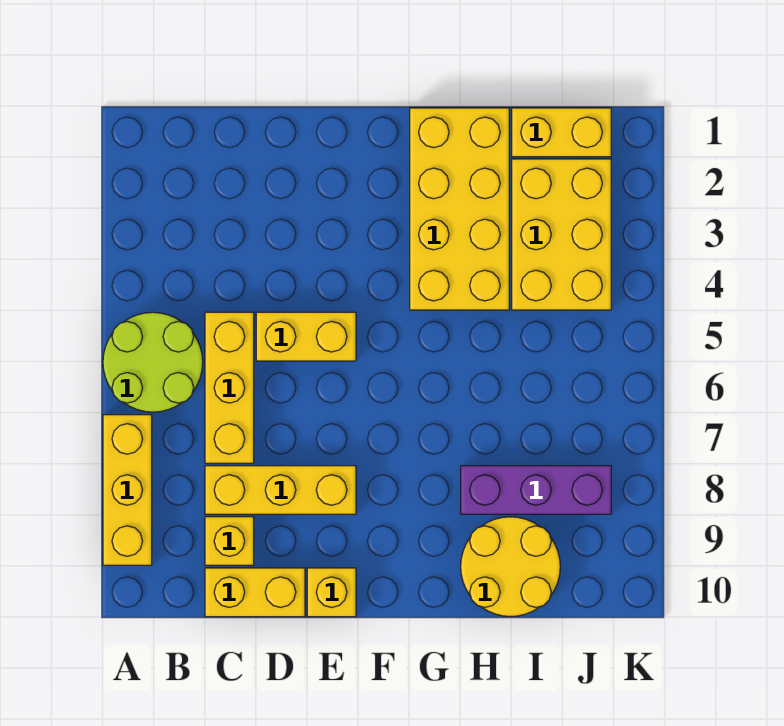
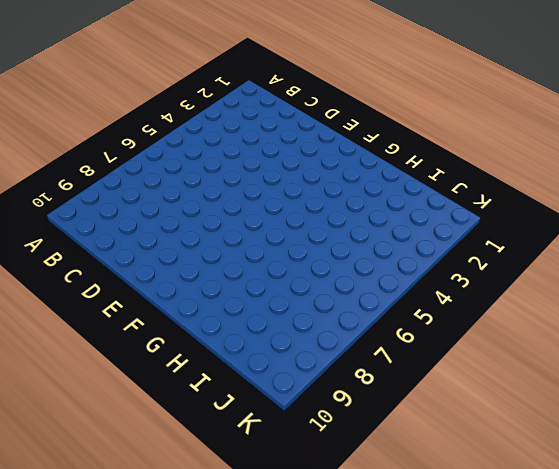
none -> lime round brick A5:B6 level 1
none -> yellow brick A7:A9 level 1
none -> yellow brick C5:C7 level 1

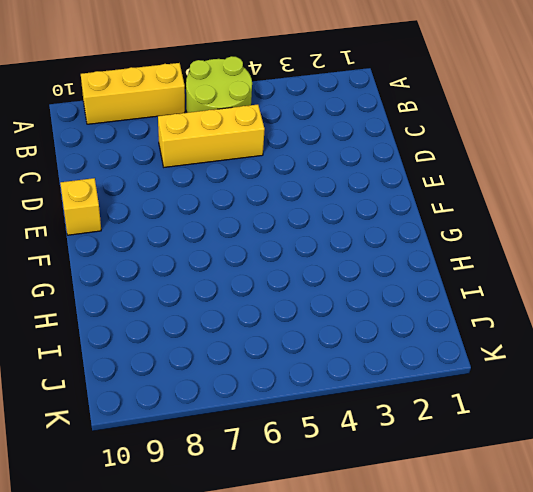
none -> yellow brick C8:E8 level 1
none -> yellow brick C9 level 1
none -> yellow brick C10:D10 level 1

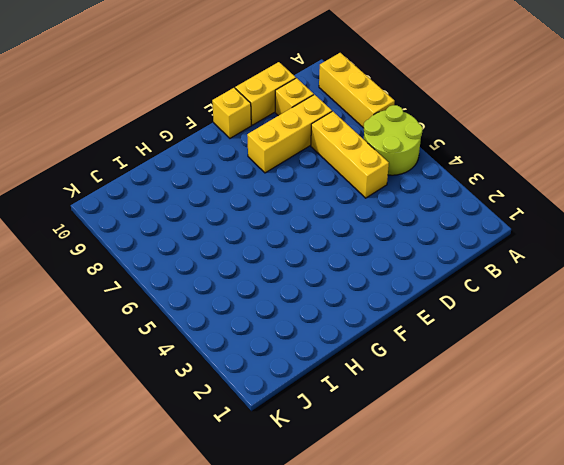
none -> yellow brick D5:E5 level 1
none -> yellow brick G1:H4 level 1
none -> purple brick H8:J8 level 1

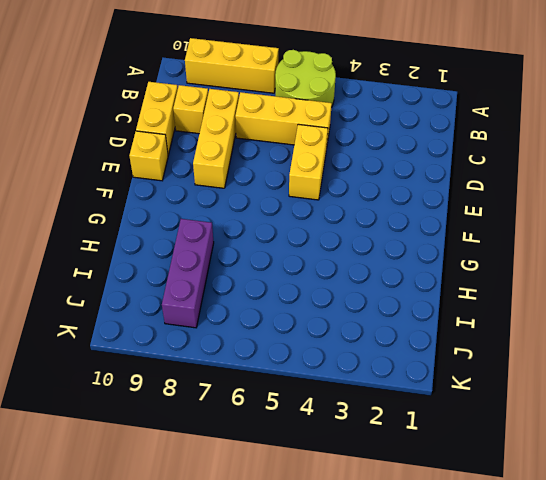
none -> yellow brick G1:H4 level 1
none -> yellow round brick H9:I10 level 1
none -> yellow brick I1:J1 level 1

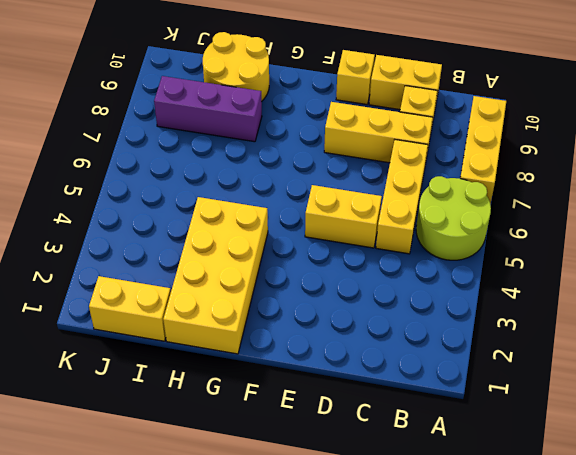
none -> yellow brick I2:J4 level 1

